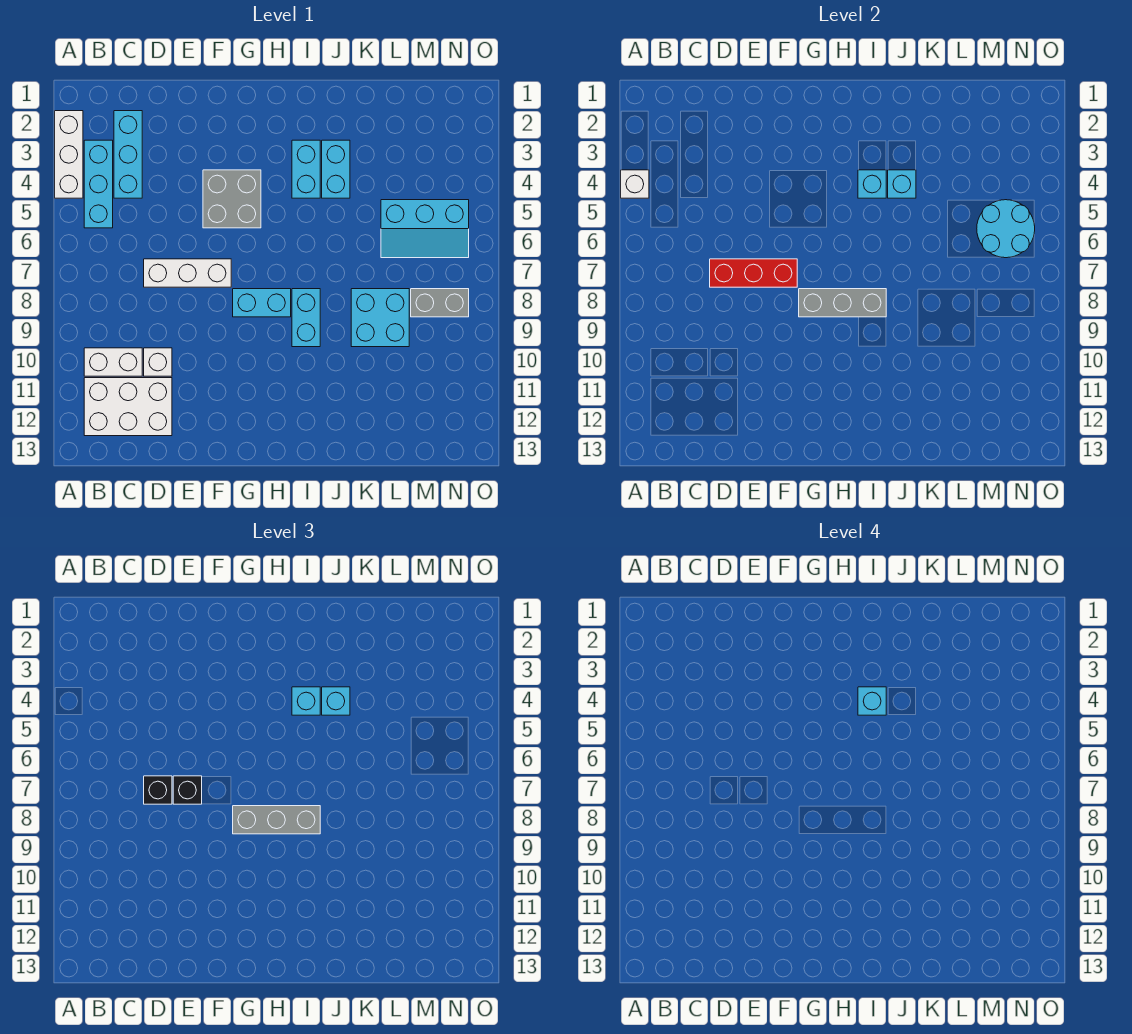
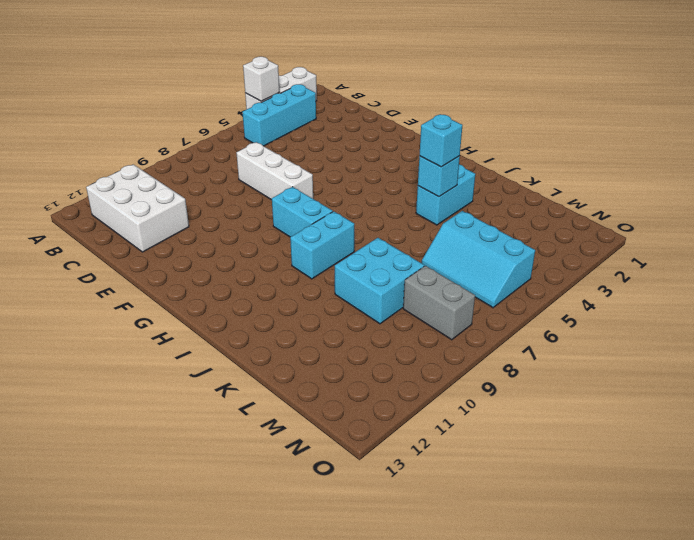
none -> white brick B10:C10 level 1
none -> cyan brick C2:C4 level 1
none -> white brick D10 level 1

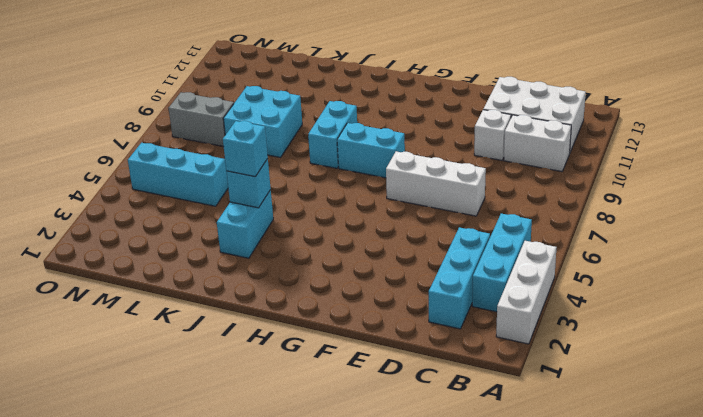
none -> grey brick F4:G5 level 1
none -> cyan brick I3:I4 level 1
none -> white brick A4 level 2

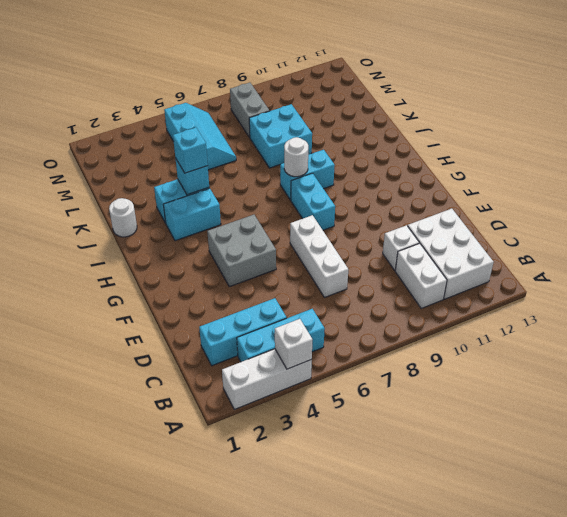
white round brick I8 level 2 -> grey brick G8:I8 level 2
white round brick J1 level 1 -> none
none -> red brick D7:F7 level 2
none -> cyan brick I4 level 2
none -> cyan round brick M5:N6 level 2

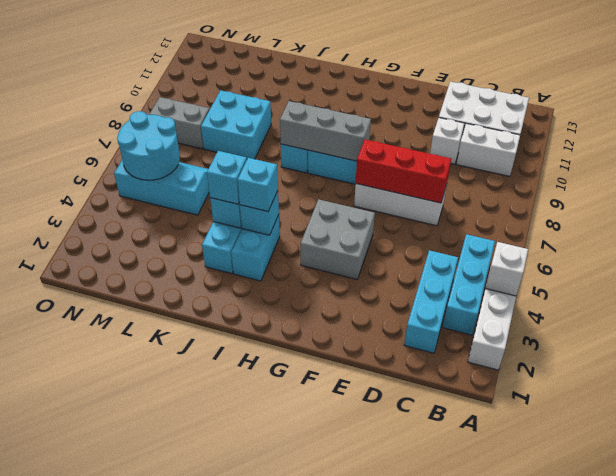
none -> black brick D7 level 3
none -> black brick E7 level 3
none -> grey brick G8:I8 level 3

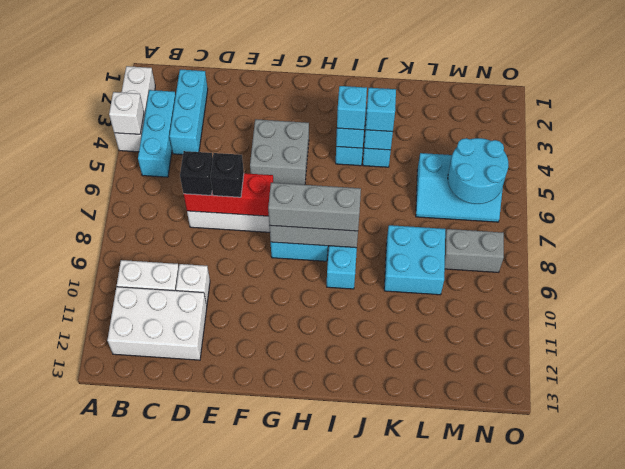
none -> cyan brick I4 level 4

